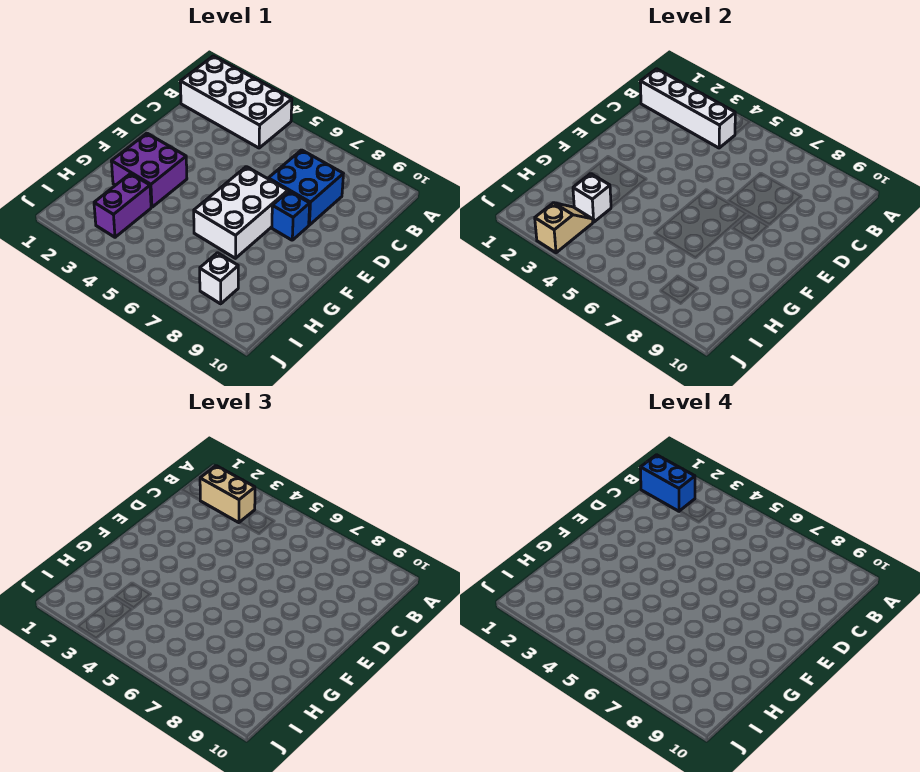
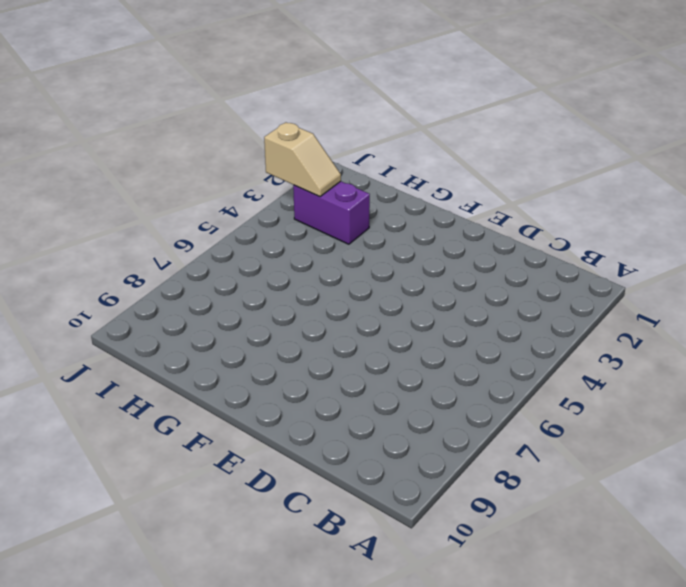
none -> white brick A1:B4 level 1
none -> blue brick C7:D8 level 1
none -> white brick E6:G7 level 1

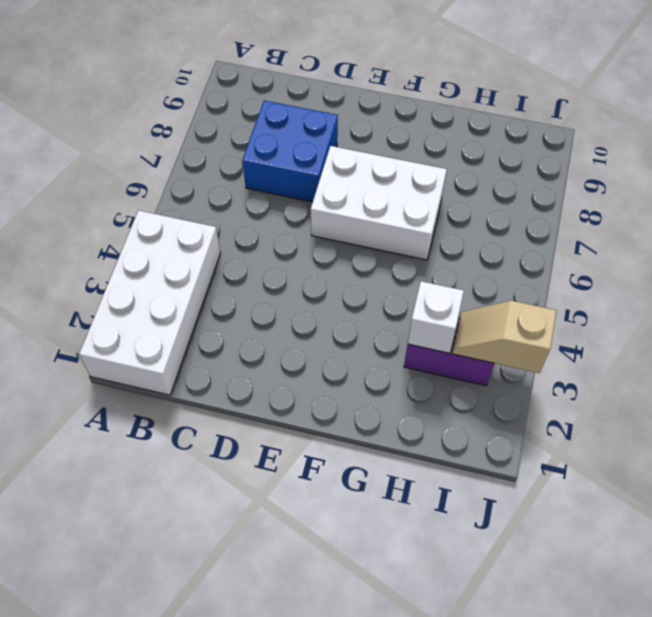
none -> blue brick E8 level 1
none -> purple brick F2:G3 level 1
none -> white brick I8 level 1

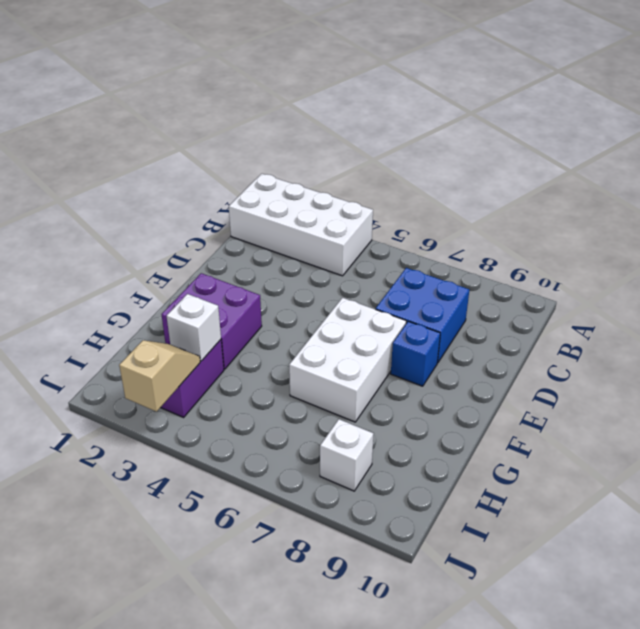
none -> white brick B1:B4 level 2
none -> tan brick B2:B3 level 3
none -> blue brick B1:B2 level 4

